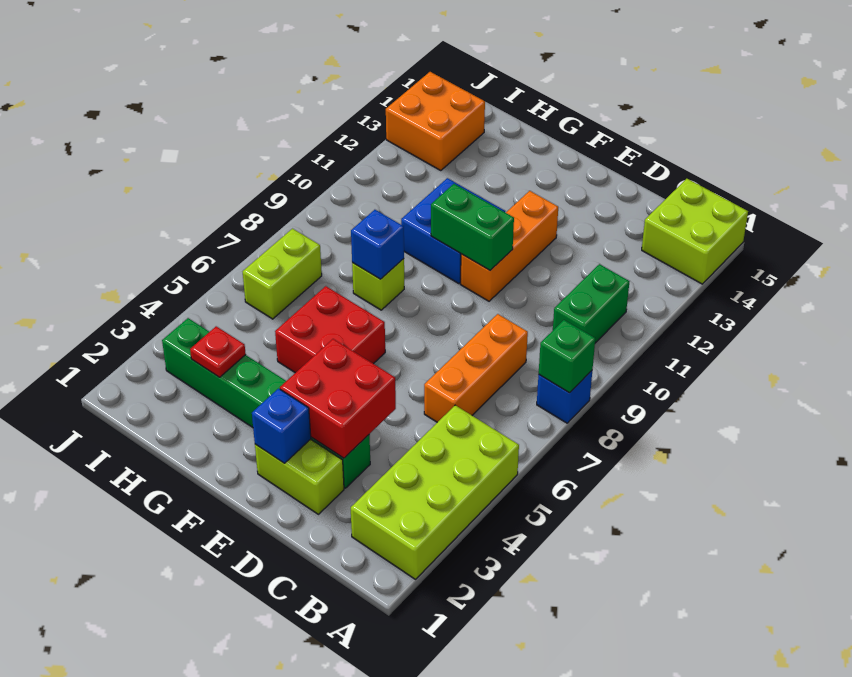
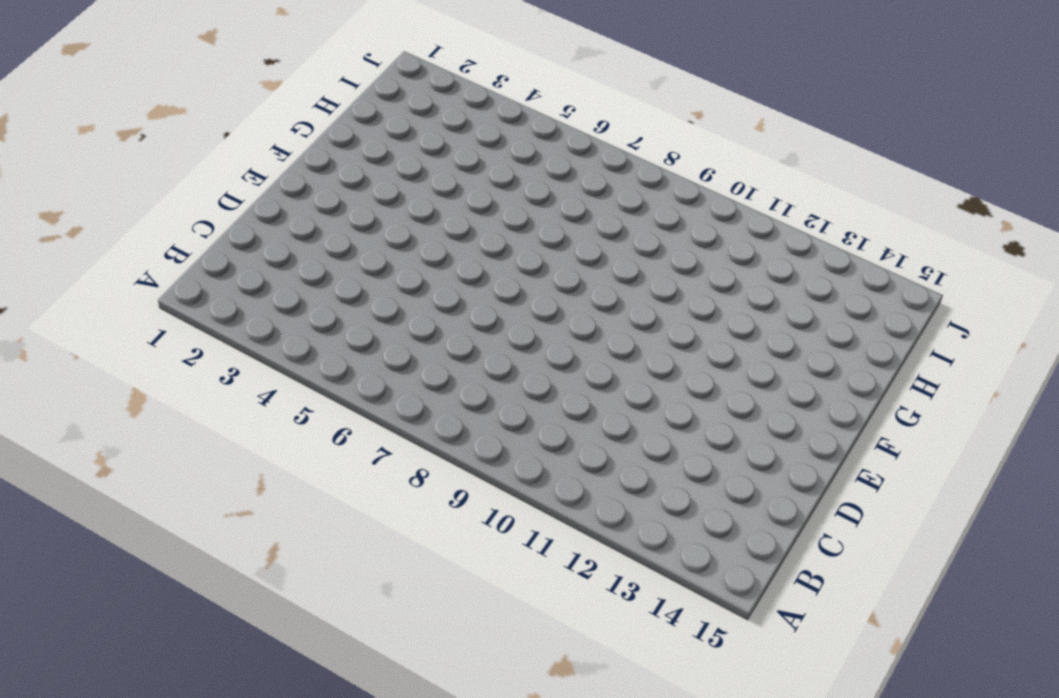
none -> lime brick A2:B5 level 1
none -> blue brick A8 level 1
none -> lime brick A14:B15 level 1

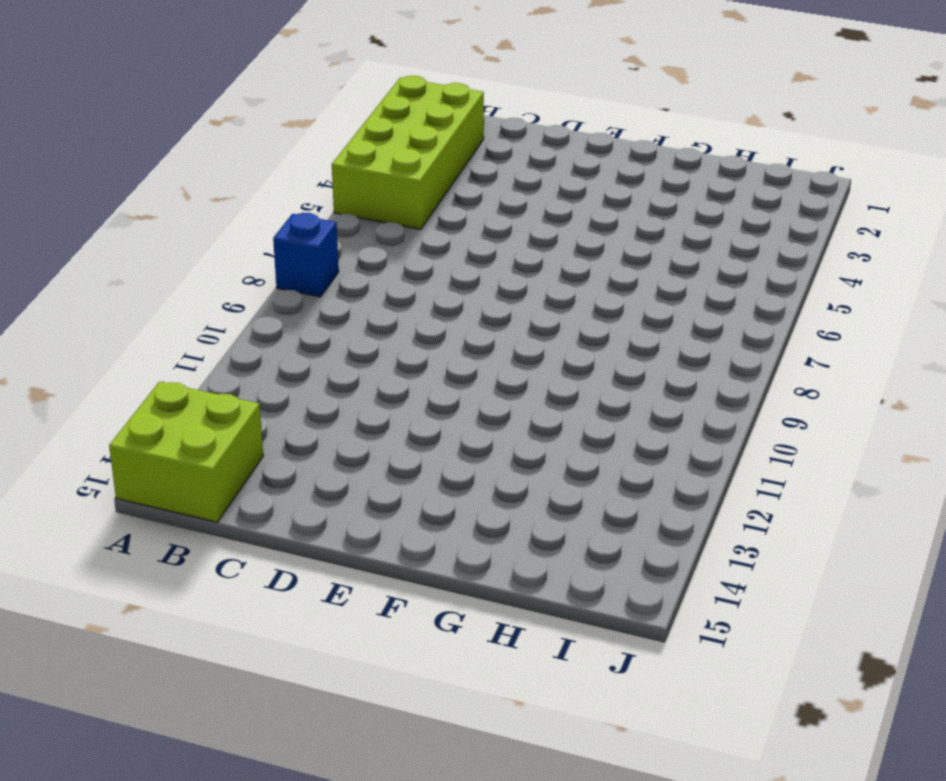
none -> green brick B10:B11 level 1
none -> orange brick C6:C8 level 1
none -> lime brick D2:E2 level 1

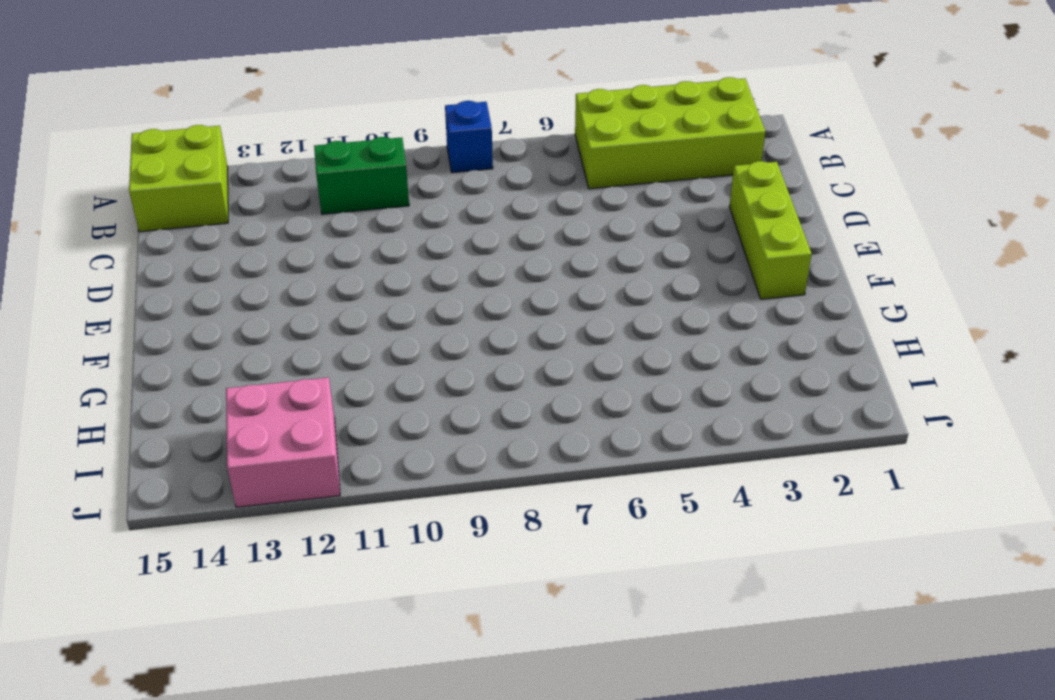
lime brick D2:F2 level 1 -> lime brick D2:E2 level 1
pink brick I12:J13 level 1 -> orange brick I13:J14 level 1
none -> orange brick C6:C8 level 1
none -> green brick D3:I3 level 1
none -> orange brick E10:E12 level 1

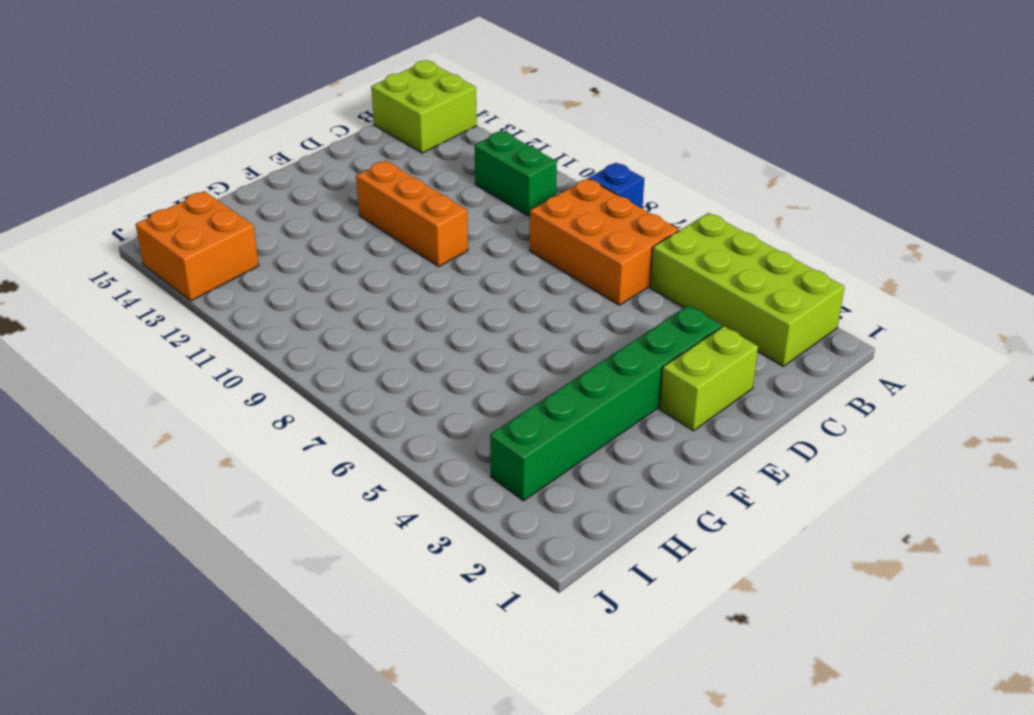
orange brick B6:C8 level 1 -> orange brick C6:C8 level 1
none -> red brick F5:G6 level 1
none -> blue brick F10:G11 level 1
none -> lime brick G8 level 1

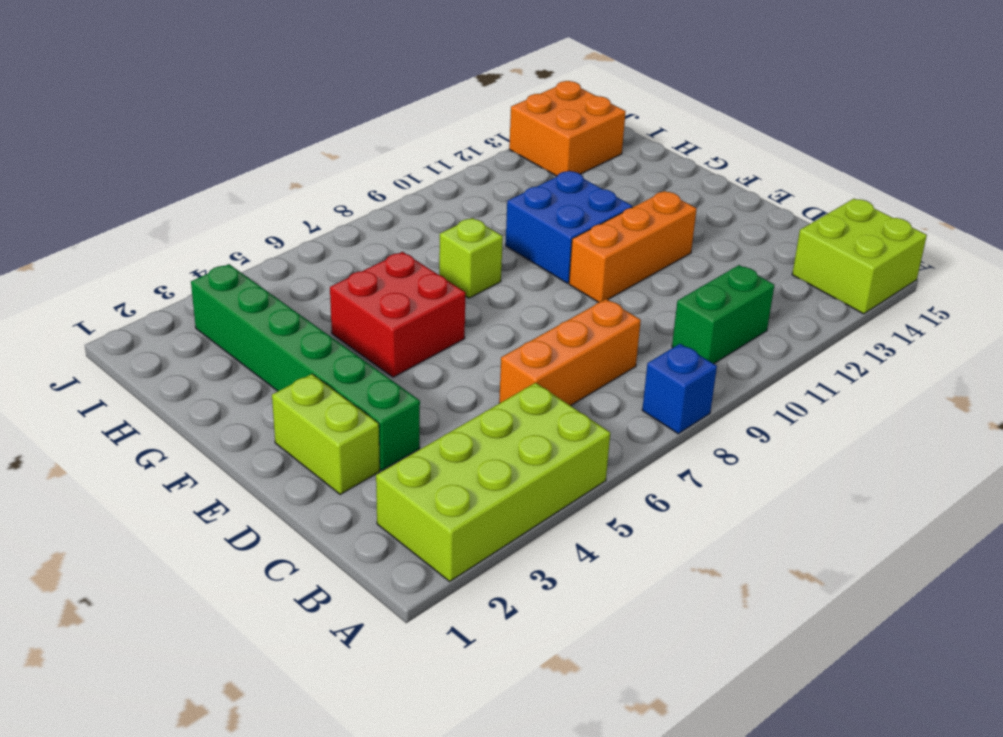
none -> lime brick I6:I7 level 1
none -> green brick A8 level 2
none -> red brick D3:E4 level 2

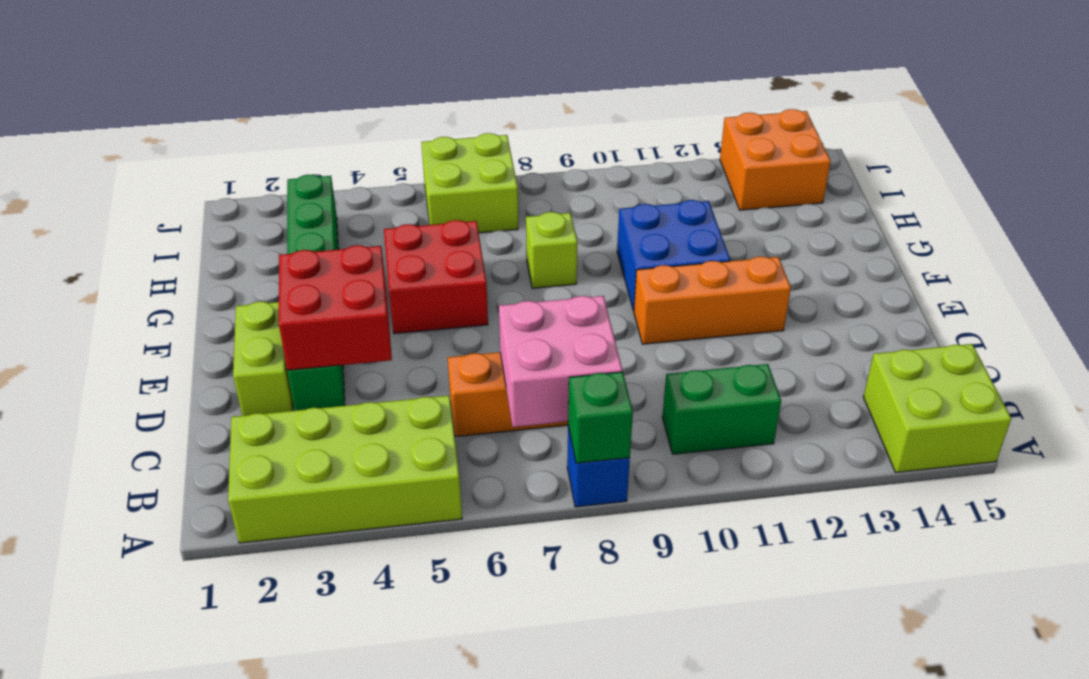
pink brick B7:C8 level 2 -> none
lime brick I6:J7 level 1 -> lime brick I6:I7 level 1
none -> blue brick E2 level 2
none -> green brick E10:F10 level 2
none -> blue brick G8 level 2

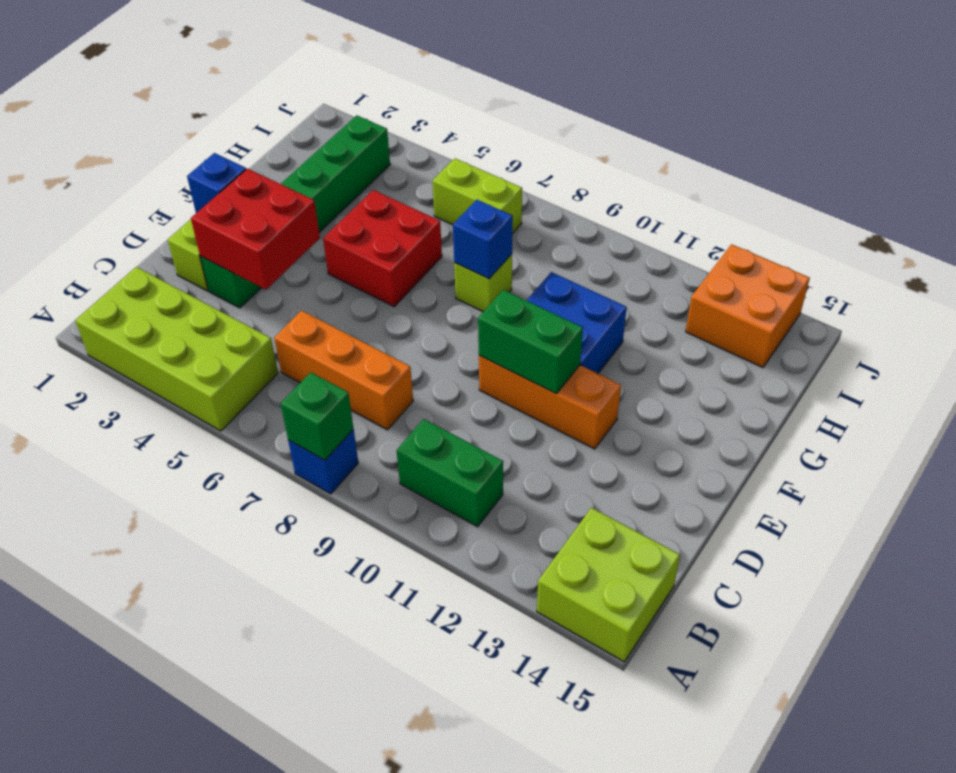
green brick E10:E11 level 2 -> green brick E10:F10 level 2
none -> red plate H3 level 2

